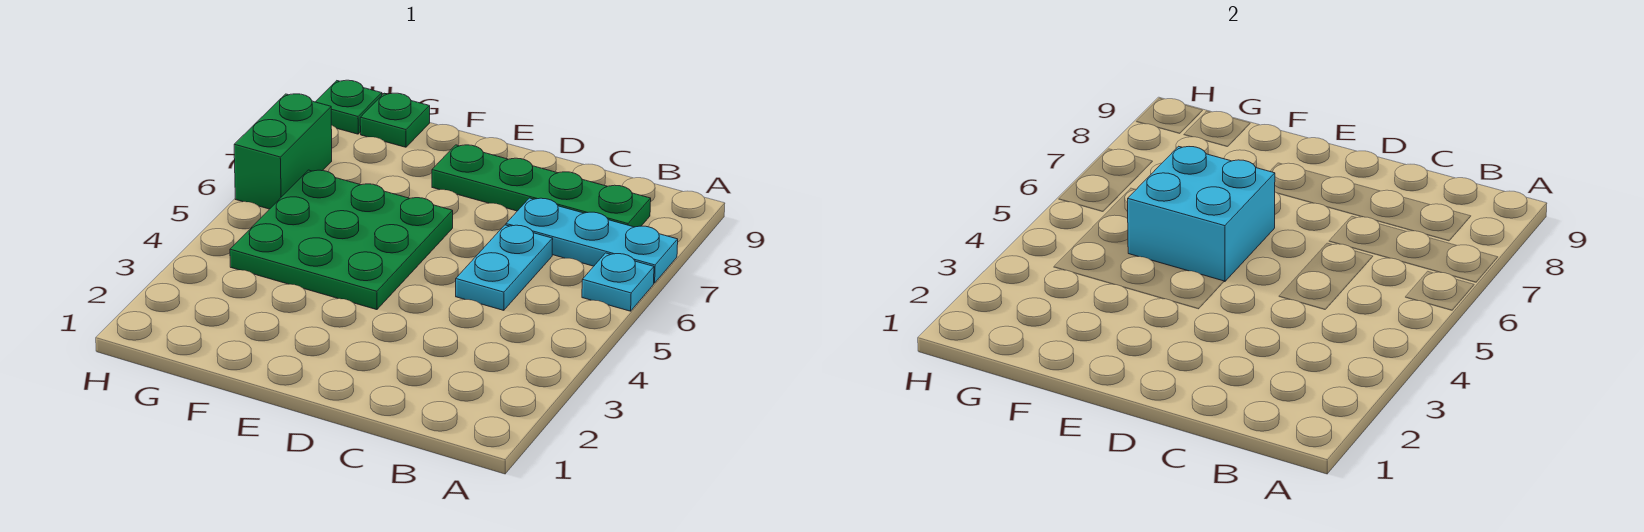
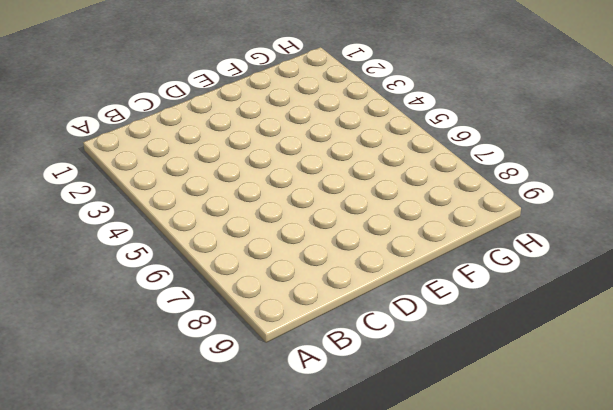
none -> cyan plate A6 level 1
none -> cyan plate A7:C7 level 1

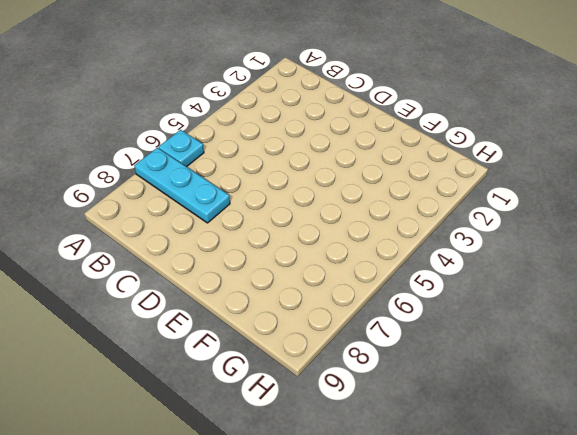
none -> green plate B8:E8 level 1
none -> cyan plate C5:C6 level 1

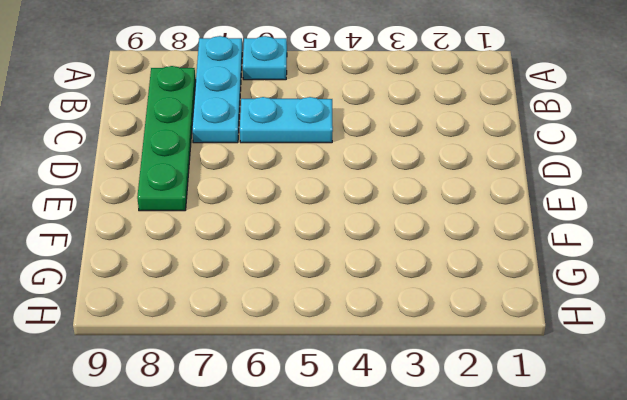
none -> green plate E4:G6 level 1
none -> green plate G9 level 1

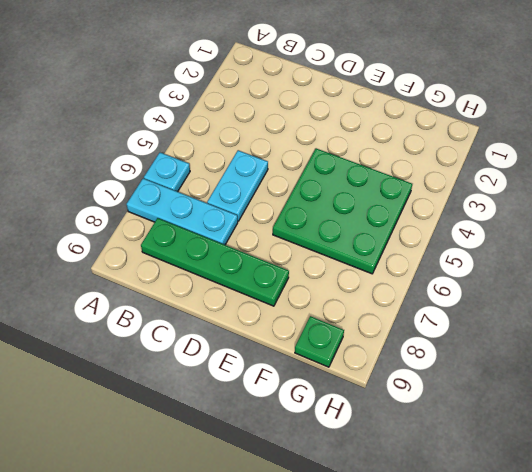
none -> green brick H6:H7 level 1
none -> green plate H9 level 1

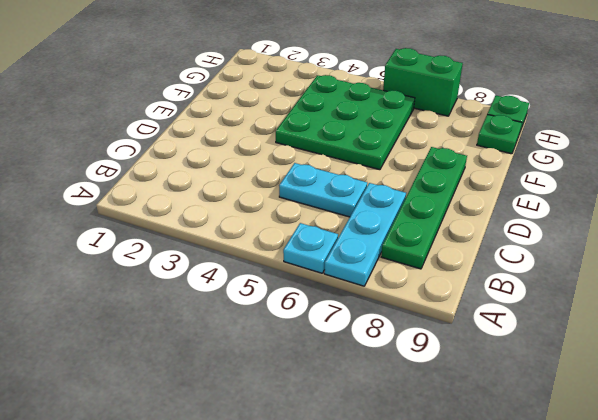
none -> cyan brick E5:F6 level 2

